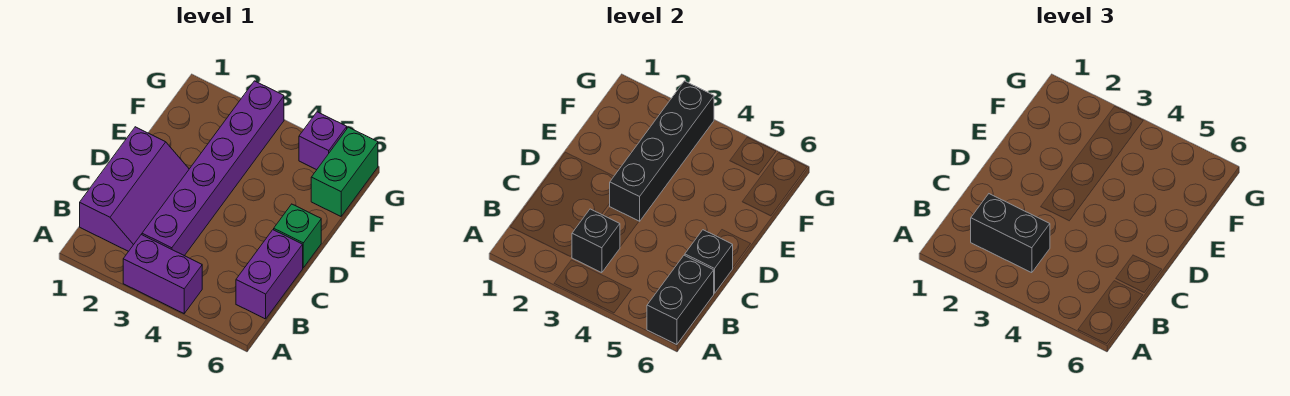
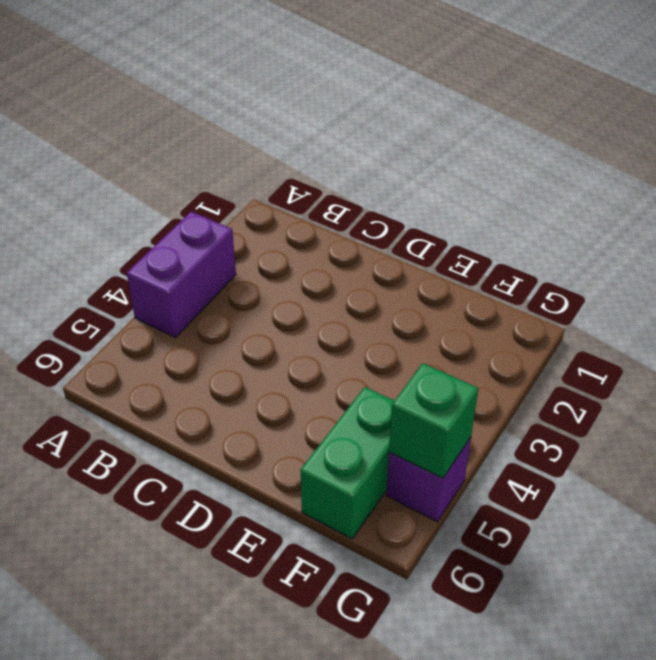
green brick F5:F6 level 1 -> green brick F6:G6 level 1
green brick G5 level 2 -> green brick D6 level 1
none -> purple slope B1:D2 level 1 top 1
none -> purple brick B3:G3 level 1
none -> purple brick B6:C6 level 1

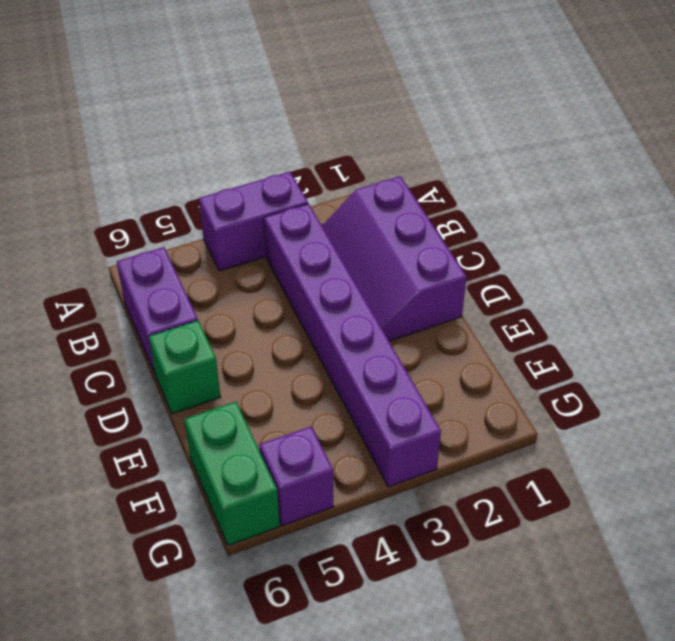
none -> black brick A6:B6 level 2
none -> black brick B3 level 2
none -> black brick C6 level 2

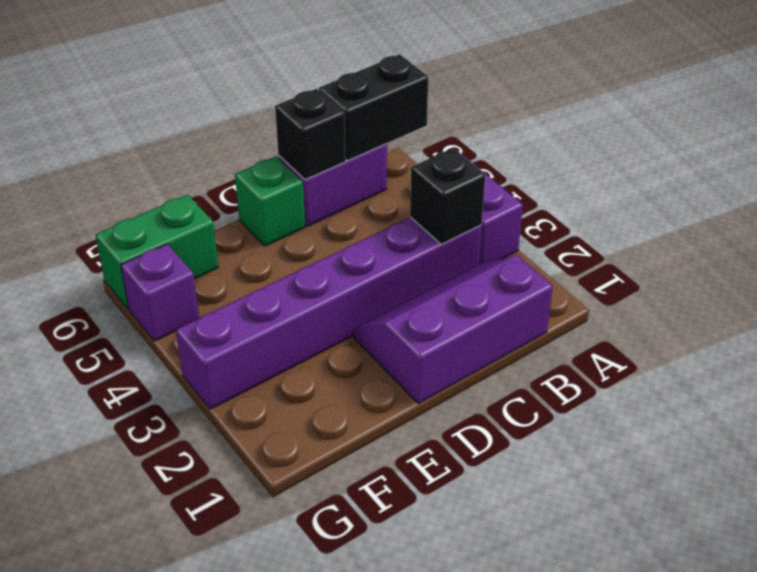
none -> black brick D3:G3 level 2
none -> black brick B2:B3 level 3

